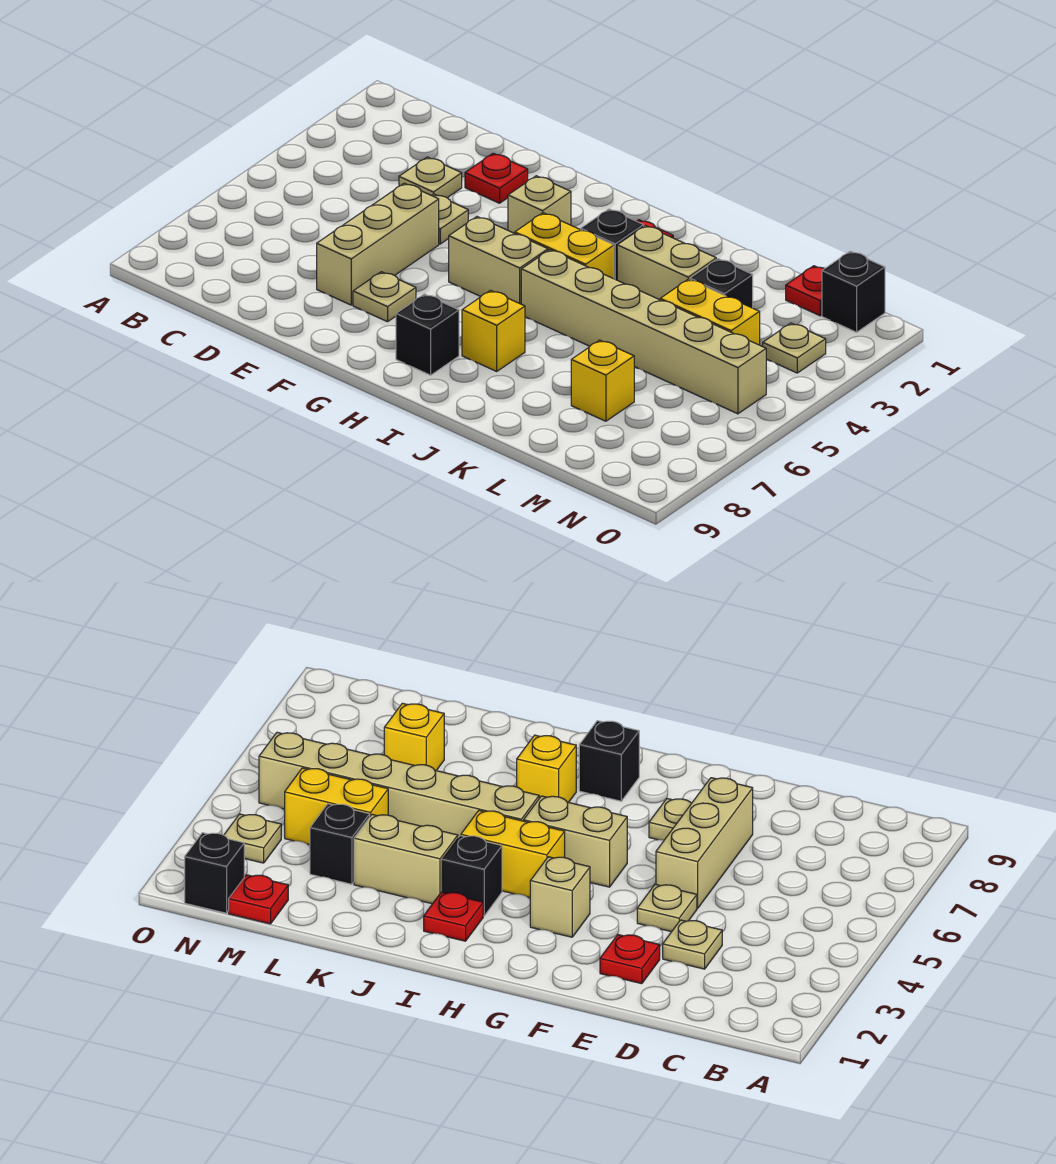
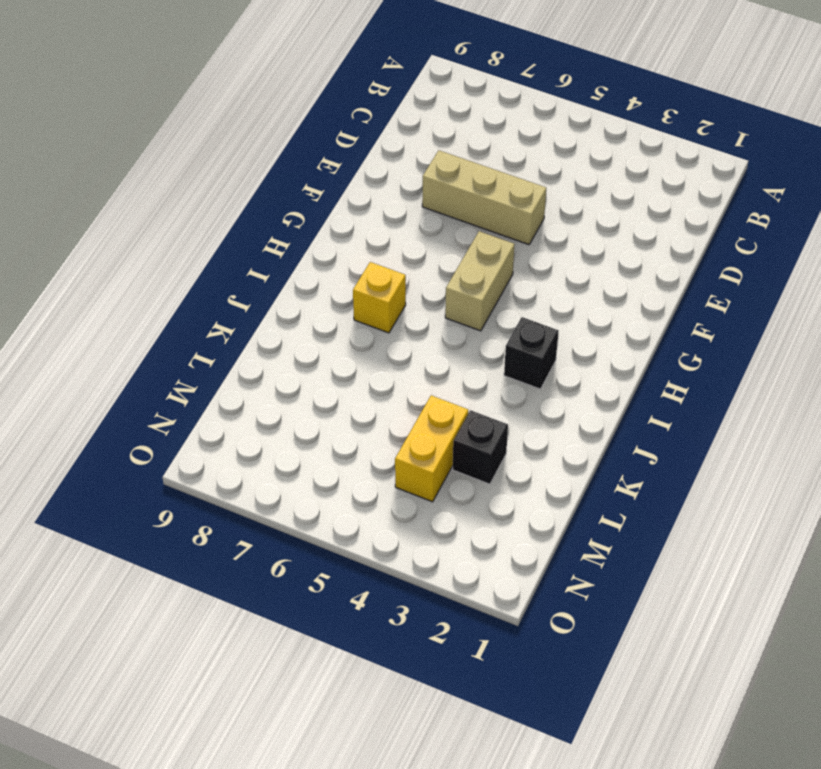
none -> tan plate D3 level 1
none -> red plate E2 level 1
none -> tan plate E4 level 1

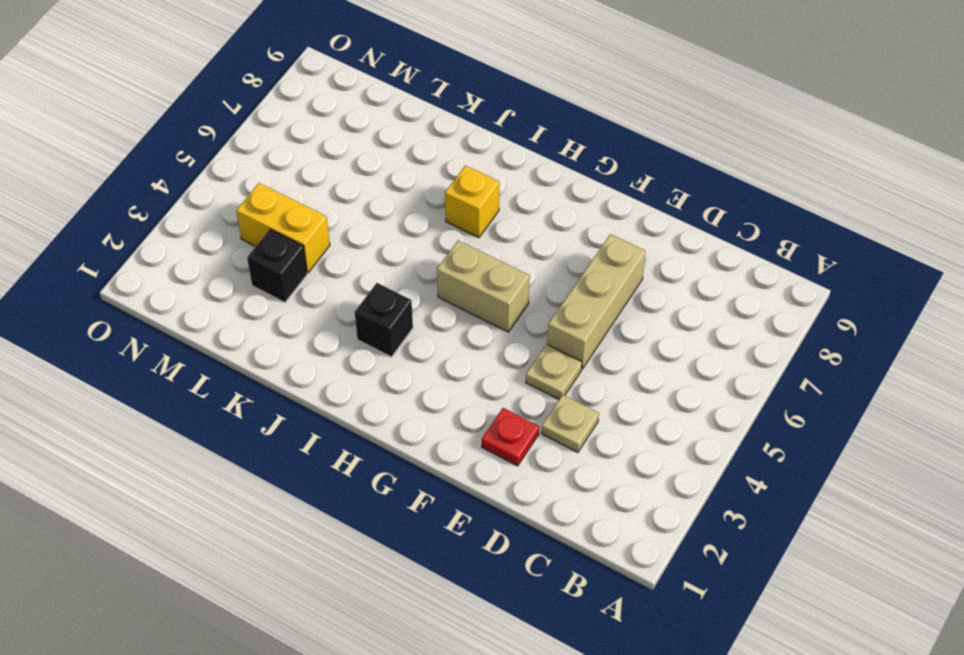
none -> tan plate F7 level 1
none -> tan brick G3 level 1
none -> yellow brick H4:I4 level 1

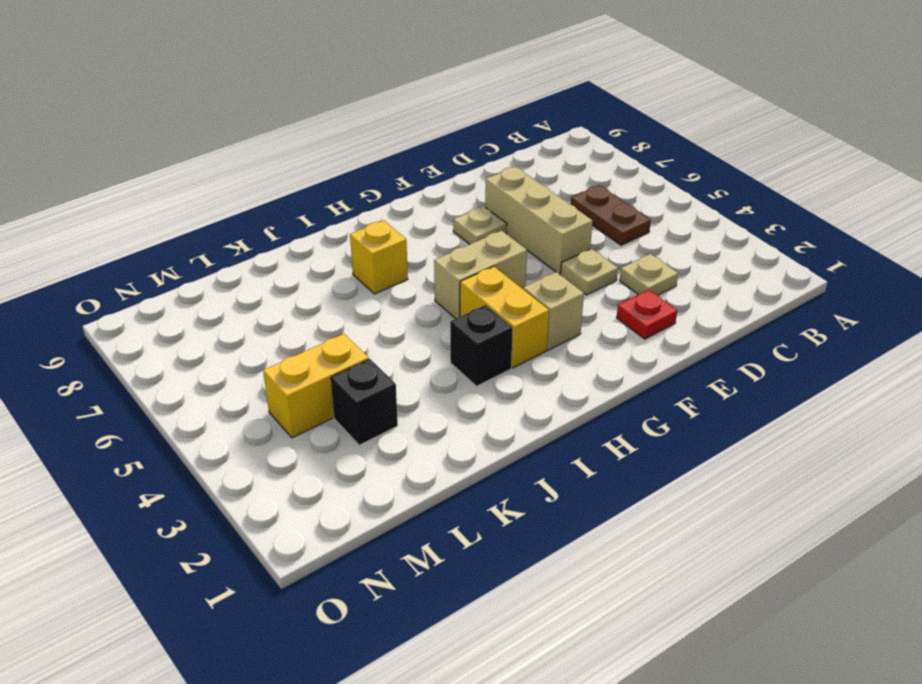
brown plate C5:C6 level 1 -> none
yellow brick H3:H4 level 1 -> yellow brick H4:I4 level 1
none -> black brick H8 level 1
none -> red plate I2 level 1
none -> tan brick I5:N5 level 1

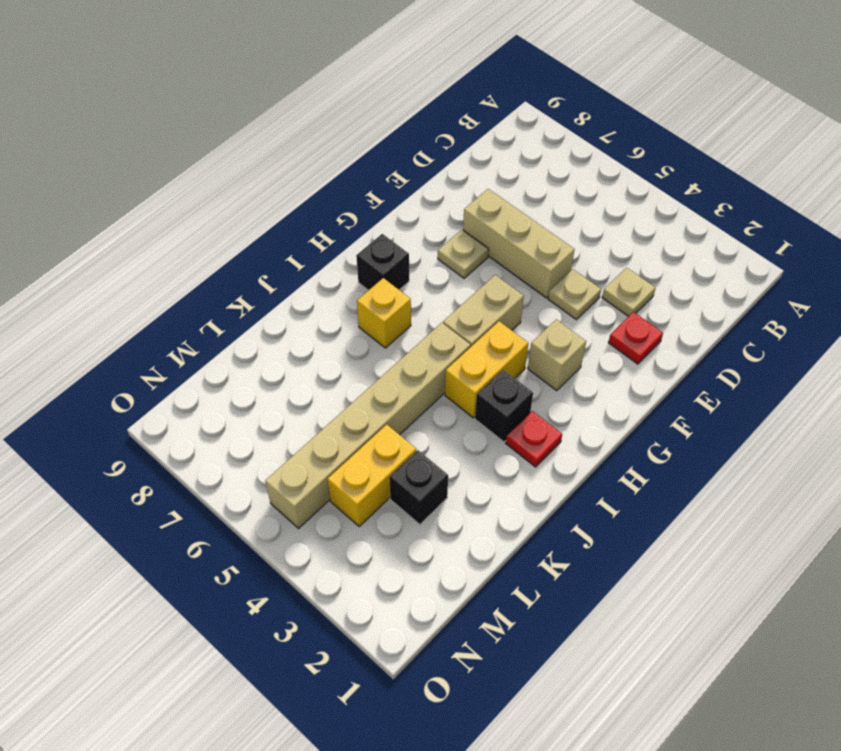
none -> tan brick J3:K3 level 1
none -> yellow brick L7 level 1
none -> red plate M1 level 1

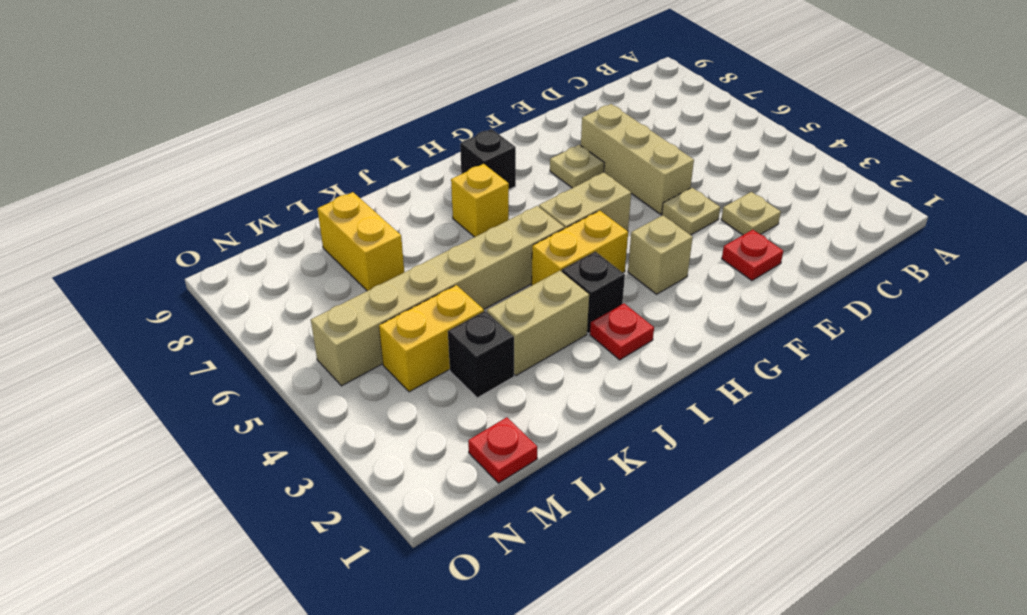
yellow brick L7:L8 level 1 -> yellow brick L7 level 1
none -> black brick N1 level 1
none -> tan plate N3 level 1

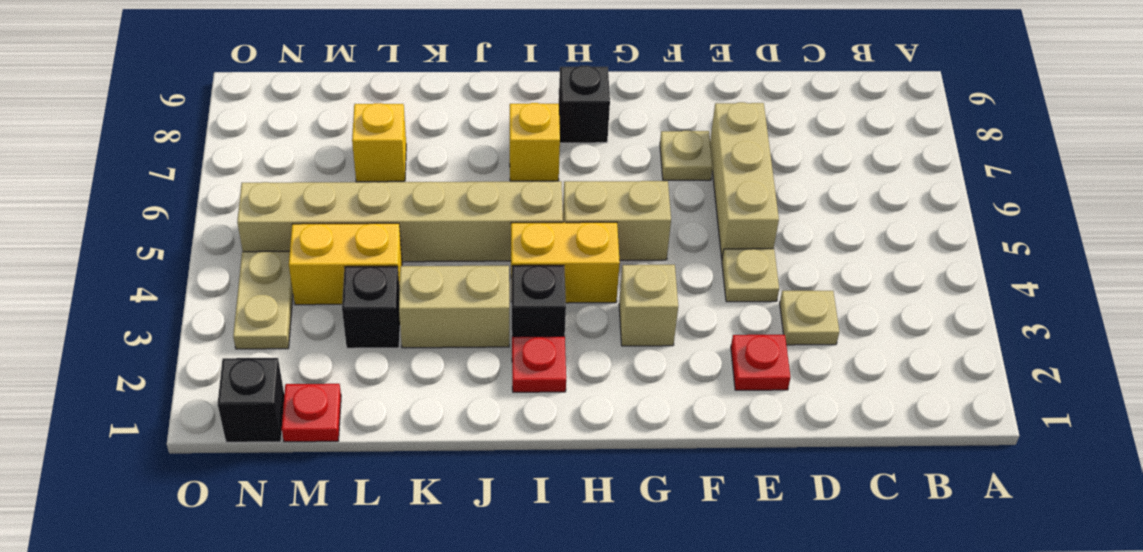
tan plate N3:N4 level 1 -> tan plate N3 level 1

